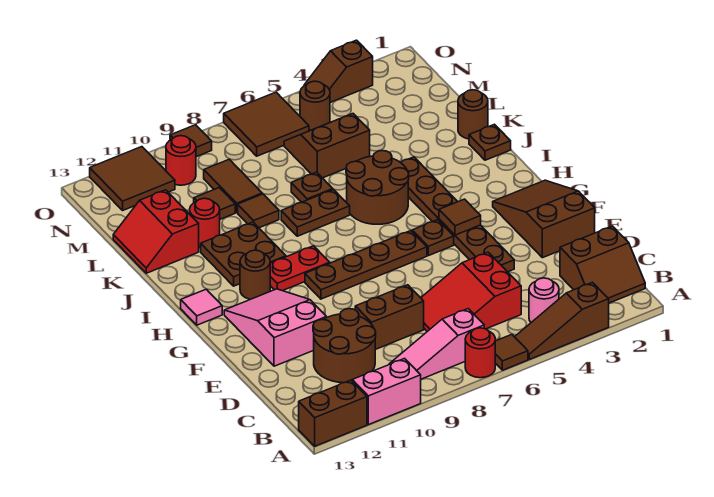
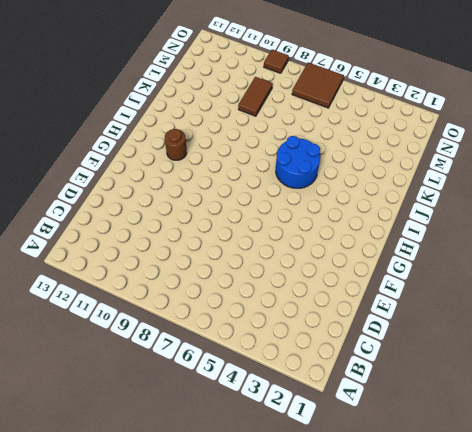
blue round brick I5:J6 level 1 -> brown round brick I5:J6 level 1
none -> brown slope A3:A5 level 1 top 3
none -> brown tile A6 level 1
none -> red round brick A7 level 1
none -> pink brick A10:A11 level 1

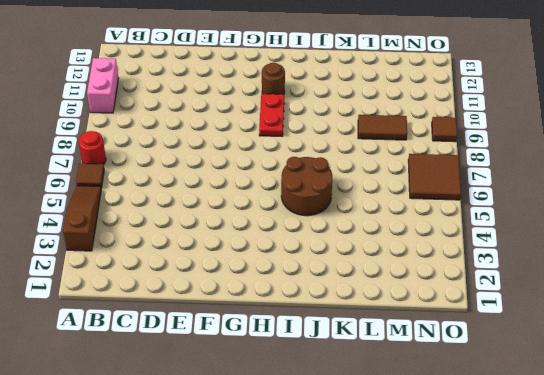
none -> brown brick A12:A13 level 1
none -> brown slope B1:C2 level 1 top C
none -> pink round brick B4 level 1
none -> pink slope B7:B9 level 1 top 7

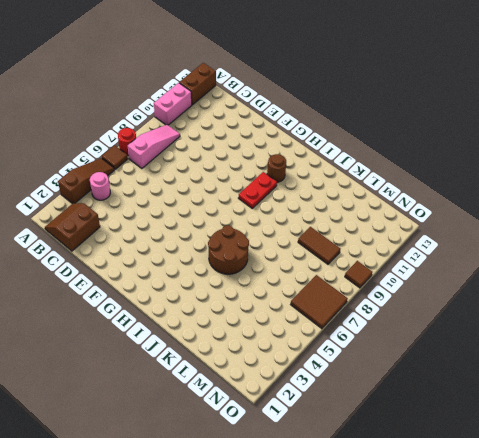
none -> red slope C5:D7 level 1 top 5
none -> brown round brick C10:D11 level 1
none -> brown brick D8:D9 level 1
none -> brown slope E1:G2 level 1 top E

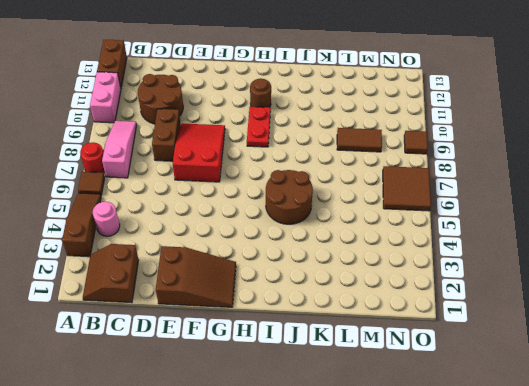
red slope E7:F9 level 1 top 7 -> red slope C5:D7 level 1 top 5
none -> brown plate E4:J4 level 1
none -> pink slope E11:G12 level 1 top E
none -> brown plate G5 level 1
none -> brown plate G6:G9 level 1

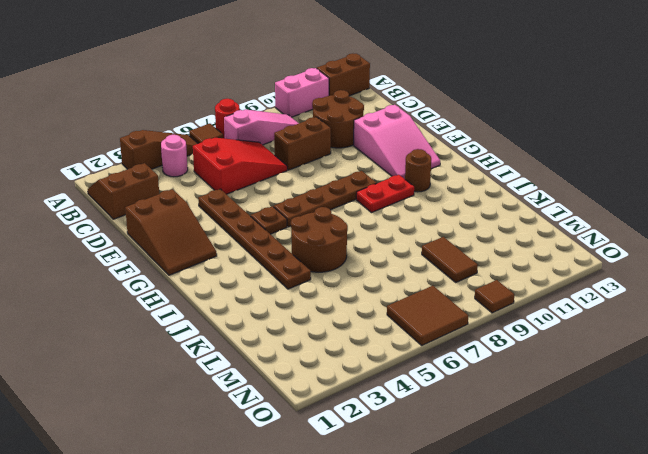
none -> pink tile H13 level 1
none -> brown plate I10:J11 level 1
none -> brown plate J1 level 1
none -> brown plate J7:J8 level 1

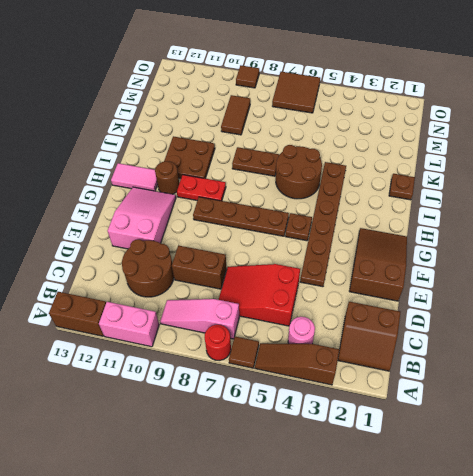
pink tile H12:H13 level 1 -> pink tile H13 level 1
none -> brown round brick K1 level 1
none -> brown plate K7 level 1
none -> brown tile K9 level 1
none -> red round brick K11 level 1

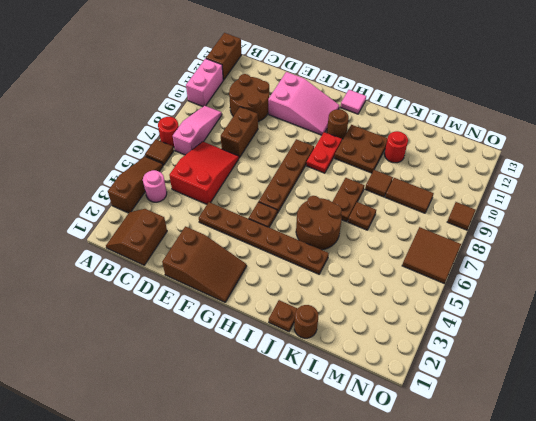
none -> red slope K12:L13 level 1 top 12
none -> brown slope L5:M6 level 1 top L
none -> brown tile L10 level 1
none -> brown round brick N5 level 1

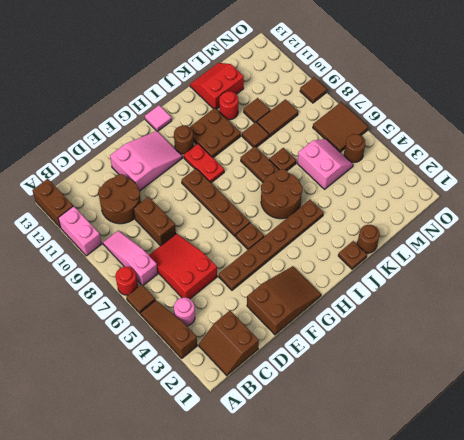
pink slope L5:M6 level 1 top L -> brown slope L5:M6 level 1 top L
none -> red round brick N10 level 1
none -> brown tile N11:O12 level 1
none -> brown slope O3:O4 level 1 top 3
none -> brown tile G4 level 2

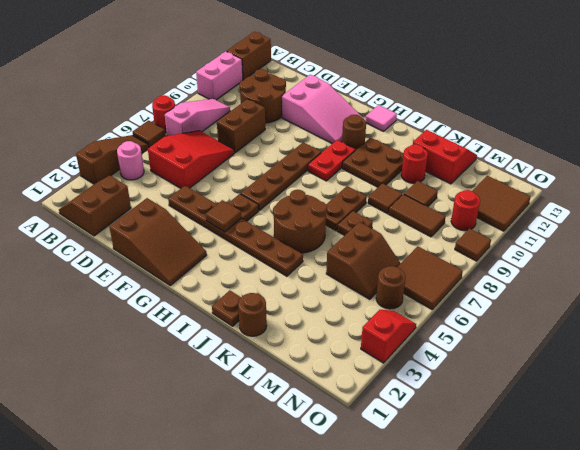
red slope O3:O4 level 1 top 3 -> brown slope O3:O4 level 1 top 3

